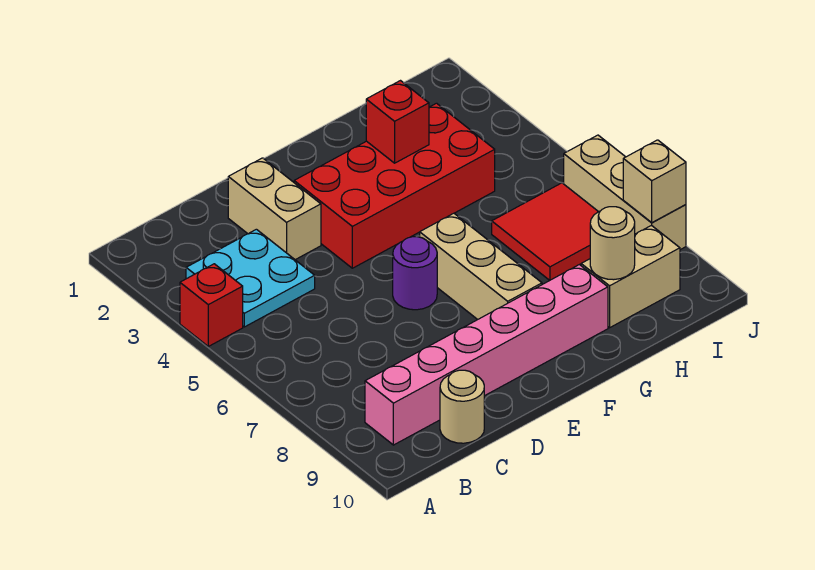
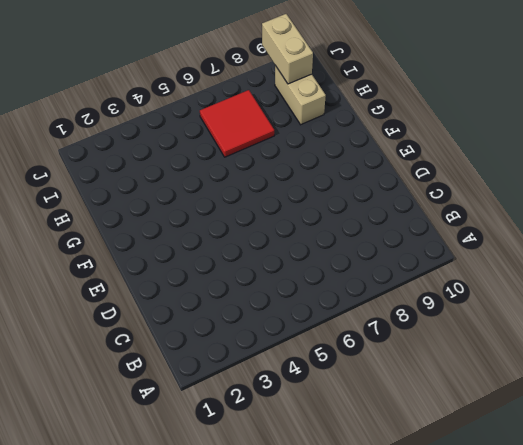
tan brick I9:J9 level 2 -> tan brick D2:D3 level 1
none -> red brick A4 level 1
none -> cyan plate B3:C4 level 1
none -> pink brick B9:G9 level 1

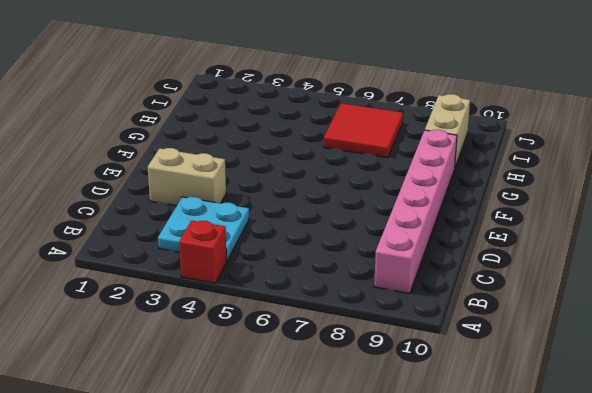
none -> tan round brick C10 level 1
none -> red brick E3:H4 level 1
none -> purple round brick E6 level 1

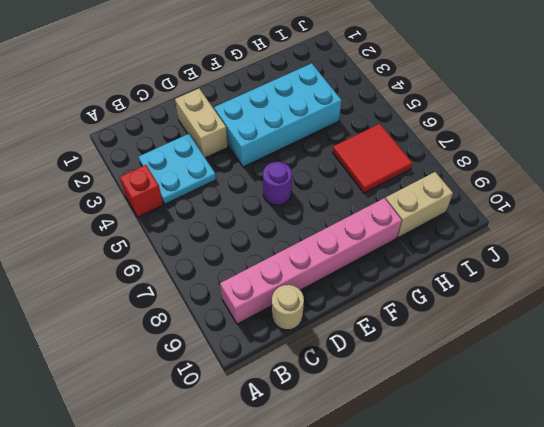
cyan brick E3:H4 level 1 -> red brick E3:H4 level 1
none -> tan brick F6:F8 level 1
none -> tan brick J6:J8 level 1
none -> red brick G3 level 2

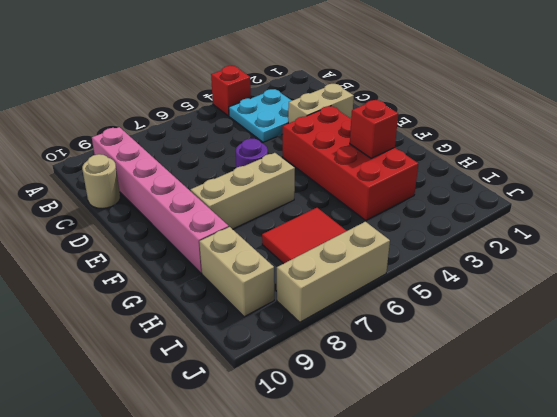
none -> tan round brick H9 level 2
none -> tan brick J8 level 2

